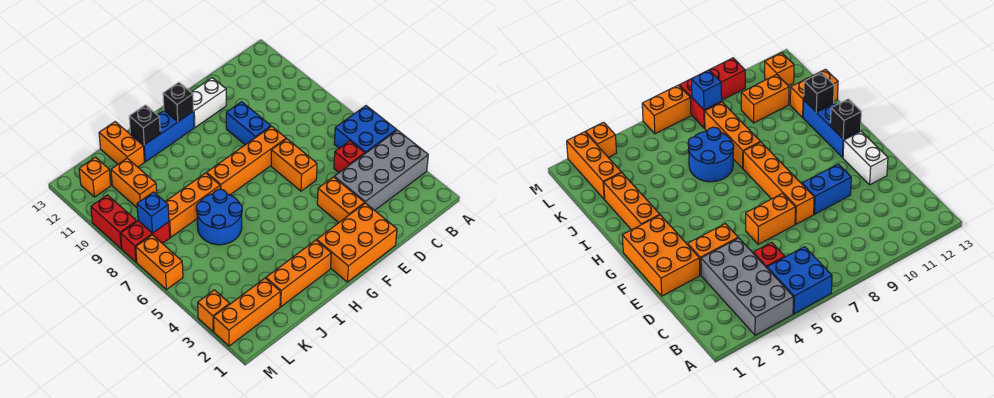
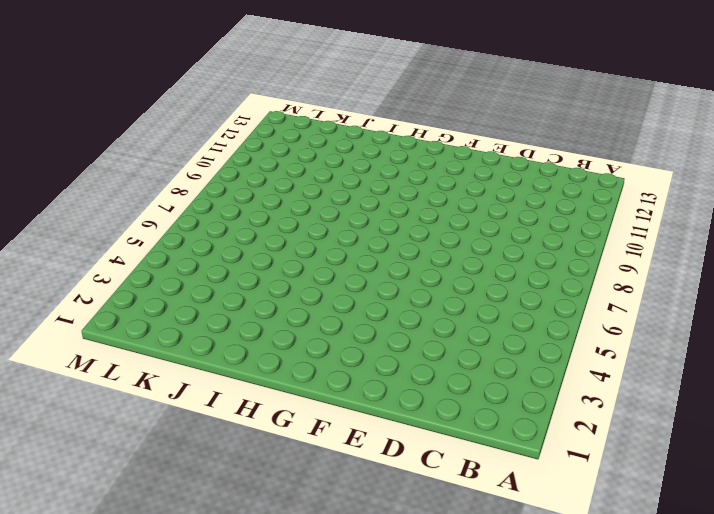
none -> grey brick A3:D4 level 1
none -> blue brick A5:B6 level 1
none -> red brick C5 level 1

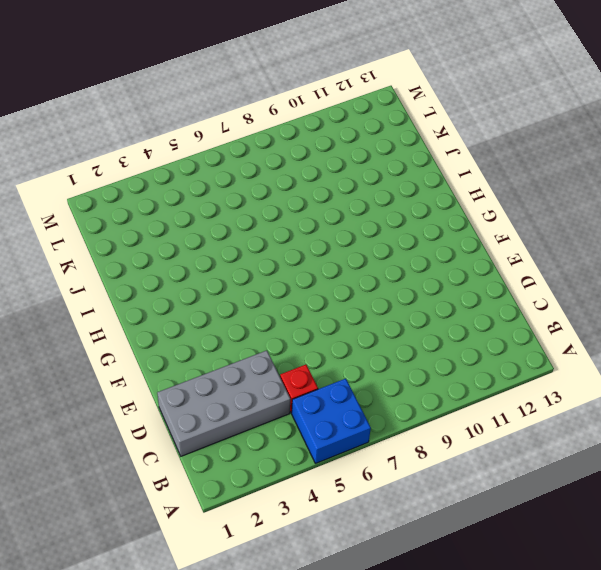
grey brick C1:D4 level 1 -> grey brick A3:D4 level 1
none -> orange brick E1:G2 level 1
none -> orange brick E3:E4 level 1
none -> orange brick E6:E7 level 1

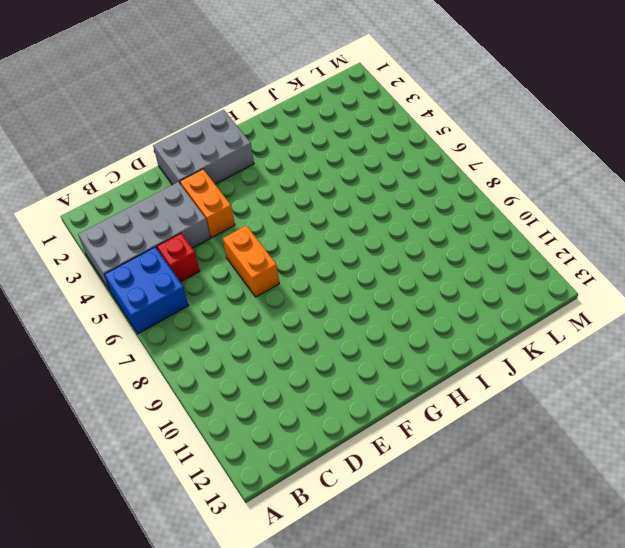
grey brick E1:G2 level 1 -> orange brick E1:G2 level 1
none -> orange brick E8:H8 level 1
none -> blue brick E9:E10 level 1
none -> white brick E12:F12 level 1

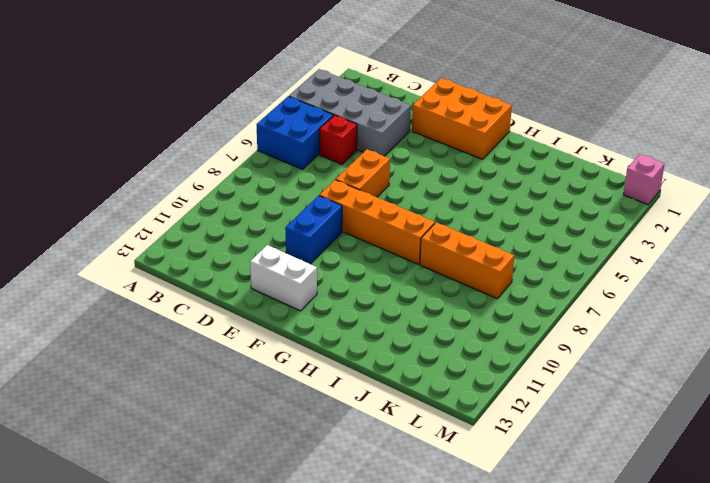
pink brick M1 level 1 -> none
none -> orange brick E3:E4 level 1
none -> blue brick G12:I12 level 1
none -> orange brick H2:J2 level 1

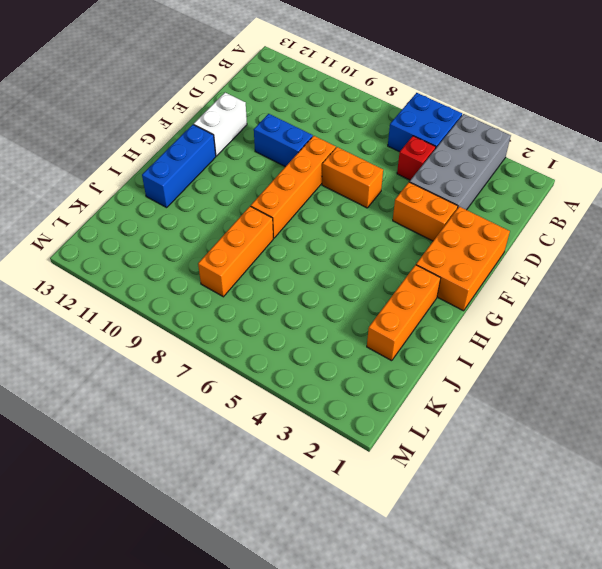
none -> blue round brick I6:J7 level 1
none -> orange brick J12:J13 level 1
none -> orange brick K2:M2 level 1

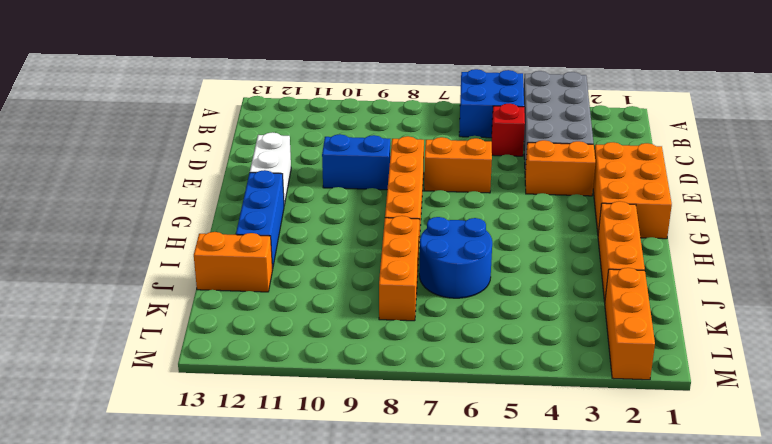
none -> orange brick K10:K11 level 1
none -> red brick L8:M8 level 1
none -> orange brick L12 level 1

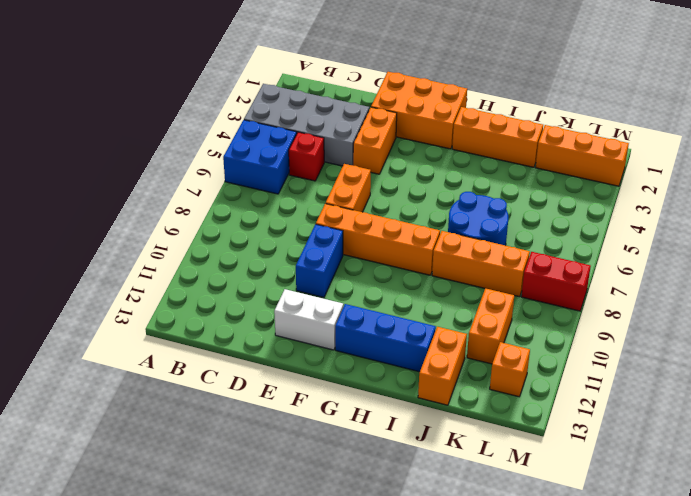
none -> orange brick M3 level 1
none -> orange brick M6:M7 level 1
none -> red brick M9:M10 level 1

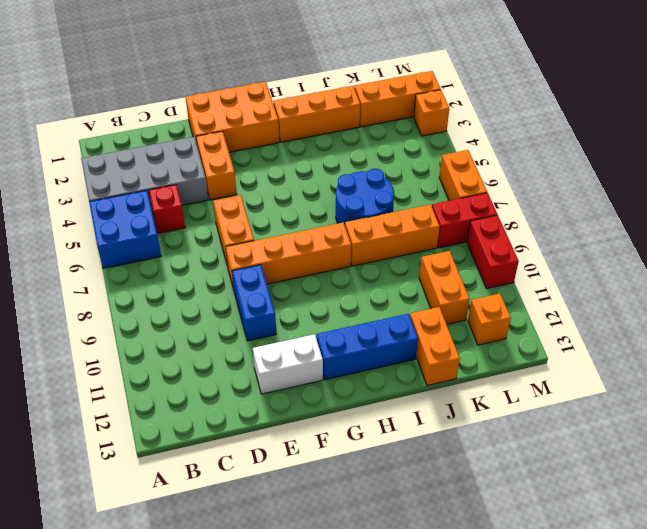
none -> black brick G12 level 2
none -> black brick I12 level 2
none -> blue brick L8 level 2

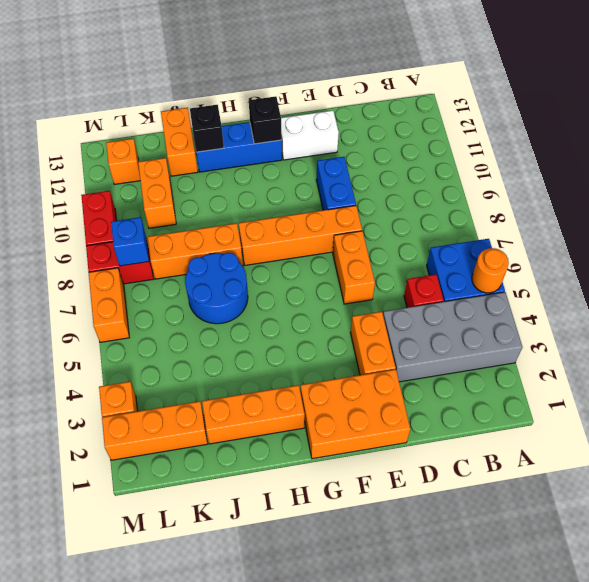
orange round brick A5 level 2 -> none

